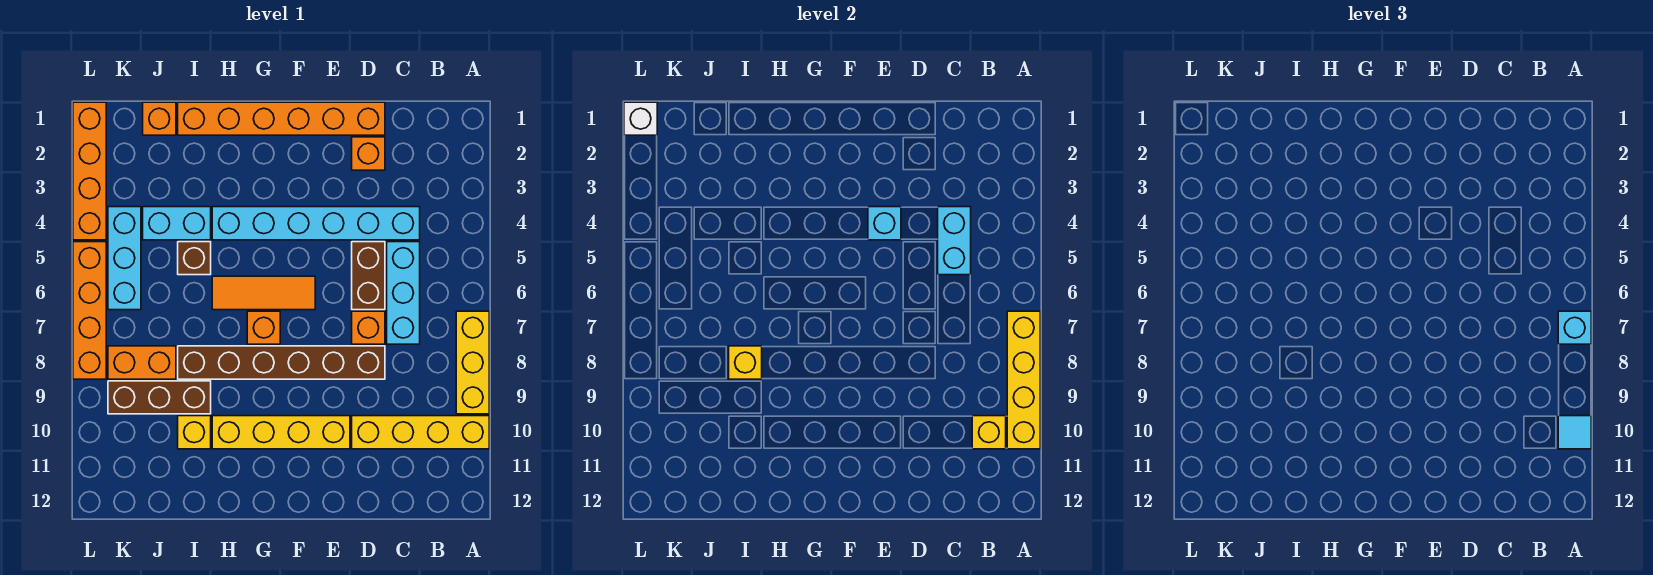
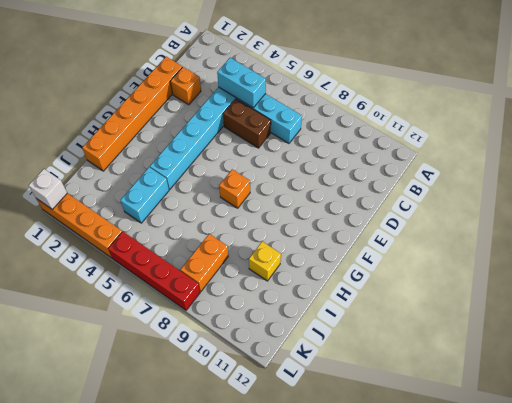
red brick L5:L8 level 1 -> orange brick L5:L8 level 1
none -> yellow brick A7:A9 level 1
none -> yellow brick A10:D10 level 1
none -> orange brick D7 level 1

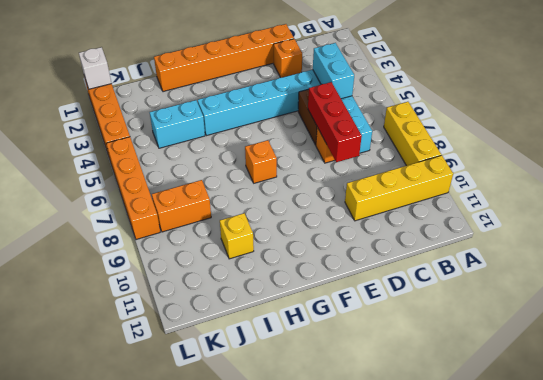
red brick D6:D8 level 2 -> none
none -> brown brick D8:I8 level 1
none -> yellow brick E10:H10 level 1
none -> orange tile F6:H6 level 1

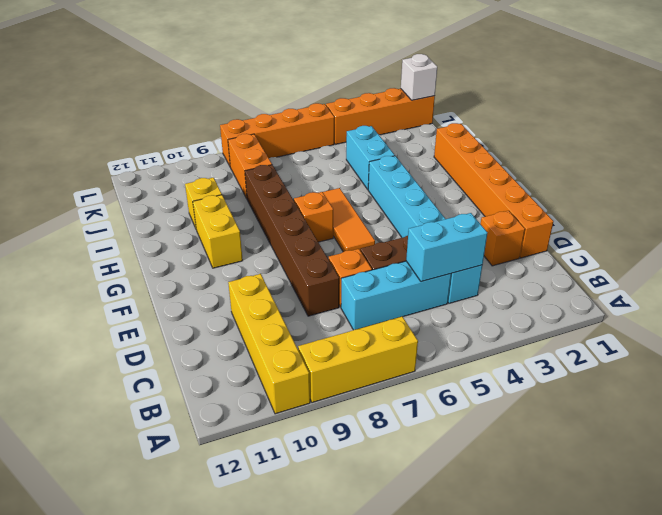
yellow brick G10:H10 level 1 -> yellow brick E10:H10 level 1
none -> brown brick I5 level 1
none -> brown brick I9:K9 level 1
none -> orange brick J1 level 1

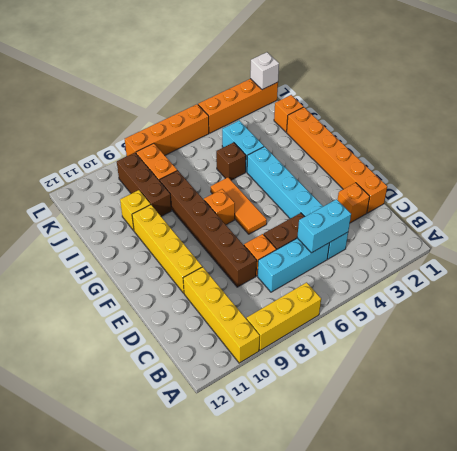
none -> cyan brick K4:K6 level 1
none -> yellow brick A7:A10 level 2
none -> yellow brick B10 level 2

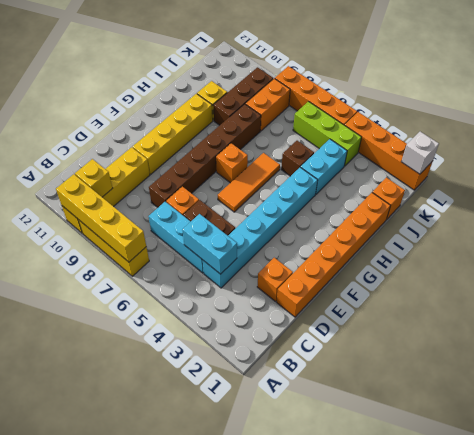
lime brick K4:K6 level 1 -> cyan brick K4:K6 level 1
none -> cyan brick E4 level 2
none -> yellow brick I8 level 2
none -> cyan brick A7 level 3

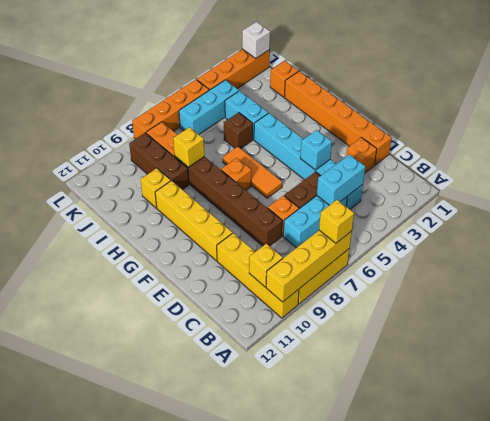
yellow brick A7 level 3 -> cyan brick A7 level 3
none -> cyan tile A10 level 3

